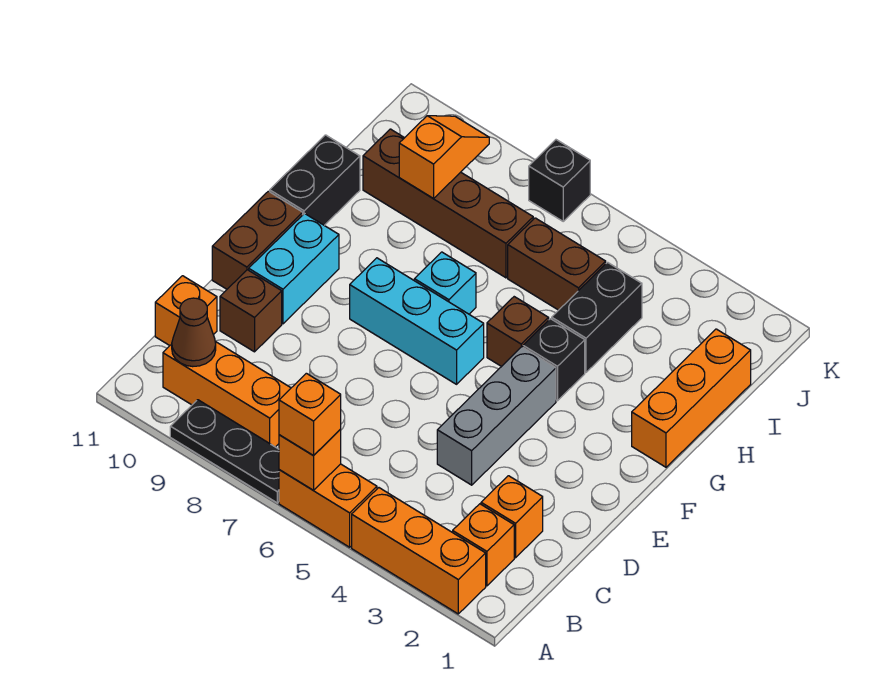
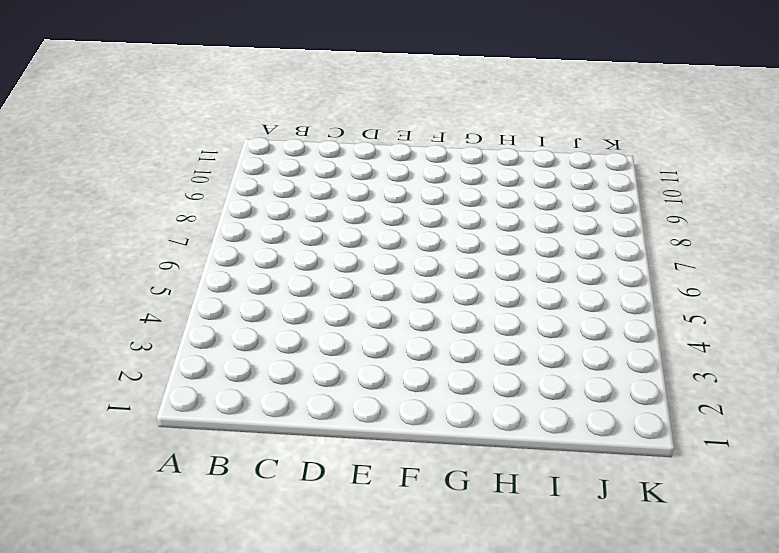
none -> orange brick A2:A4 level 1
none -> orange brick A5:A6 level 1
none -> black plate A7:A9 level 1

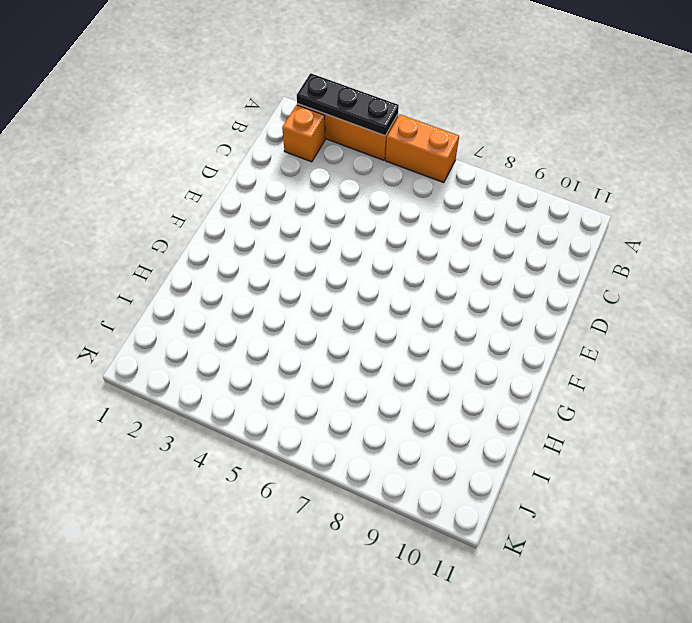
black plate A2:A4 level 2 -> black plate A7:A9 level 1
none -> orange brick B8:B10 level 1
none -> orange brick C2 level 1
none -> orange brick C11 level 1

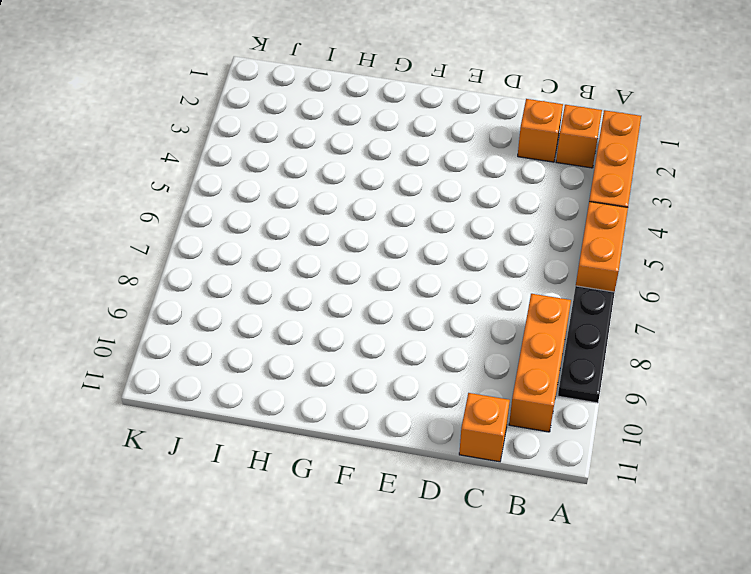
none -> grey brick D4:F4 level 1
none -> brown brick D10 level 1
none -> cyan brick E10:F10 level 1

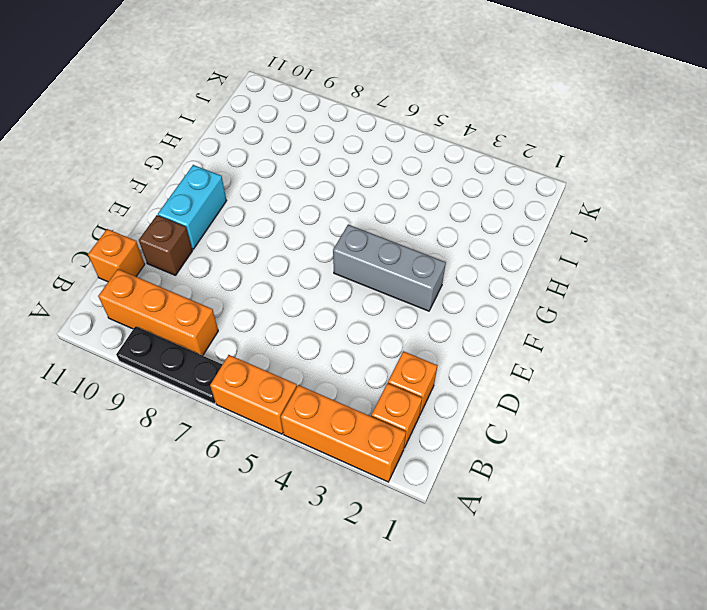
grey brick F3:F5 level 1 -> grey brick D4:F4 level 1
none -> brown brick E11:F11 level 1
none -> cyan brick F6:F8 level 1
none -> orange brick G1:I1 level 1

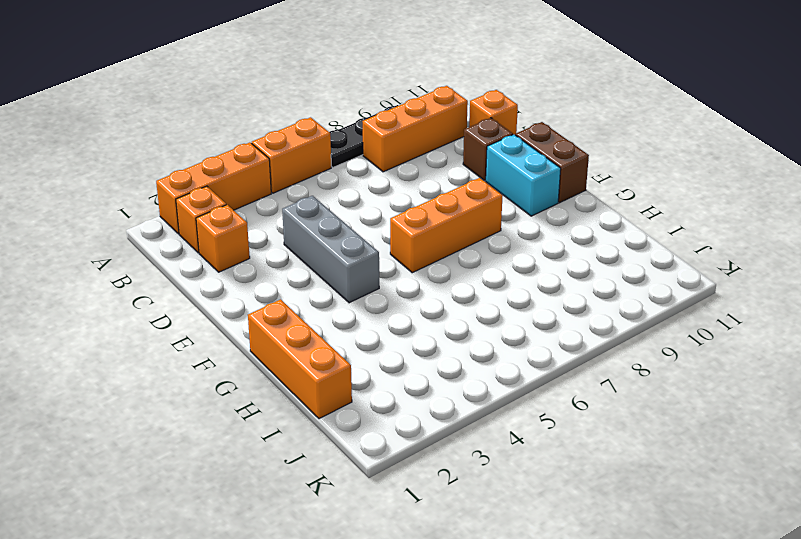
orange brick F6:F8 level 1 -> cyan brick F6:F8 level 1
none -> black brick G4 level 1
none -> brown brick G5 level 1
none -> cyan brick G7 level 1

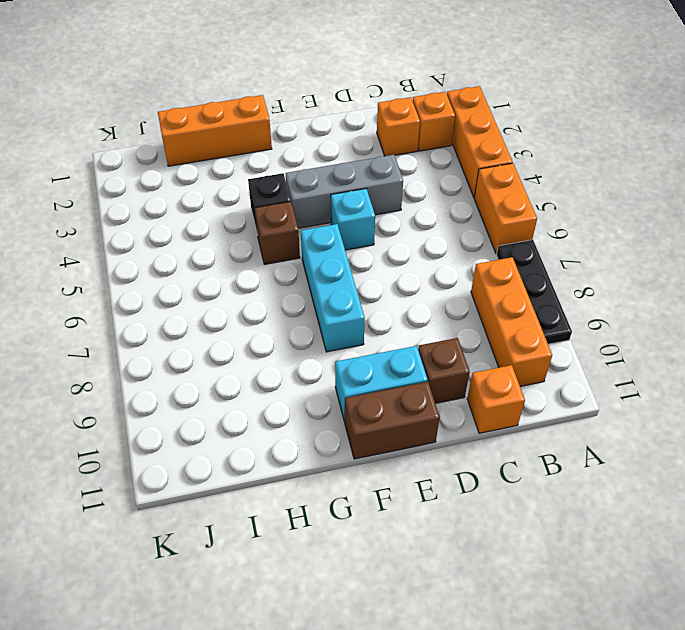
cyan brick E5 level 1 -> cyan brick G7 level 1
none -> black brick G11:H11 level 1
none -> black brick H4:I4 level 1
none -> brown brick I5:I6 level 1

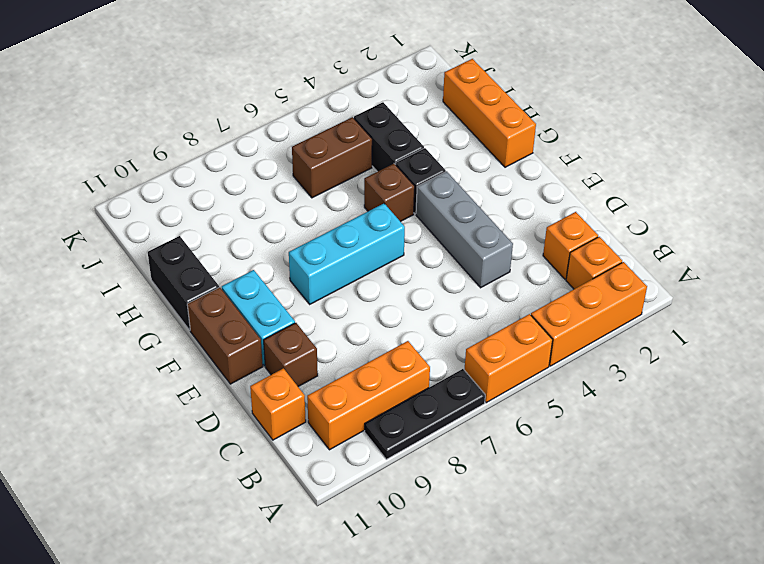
none -> cyan brick G7 level 1
none -> brown brick I7:I10 level 1
none -> black brick K7 level 1

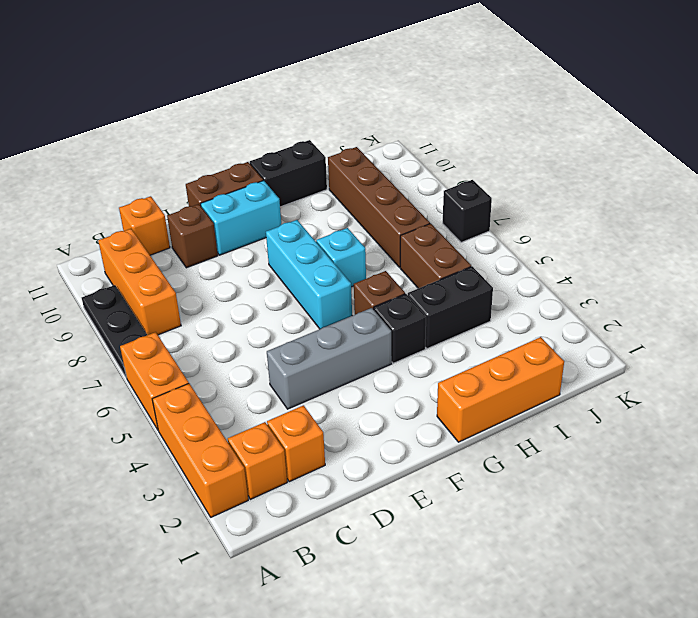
none -> orange brick A6 level 2
none -> brown cone B10 level 2
none -> orange slope I9:J9 level 2 top I

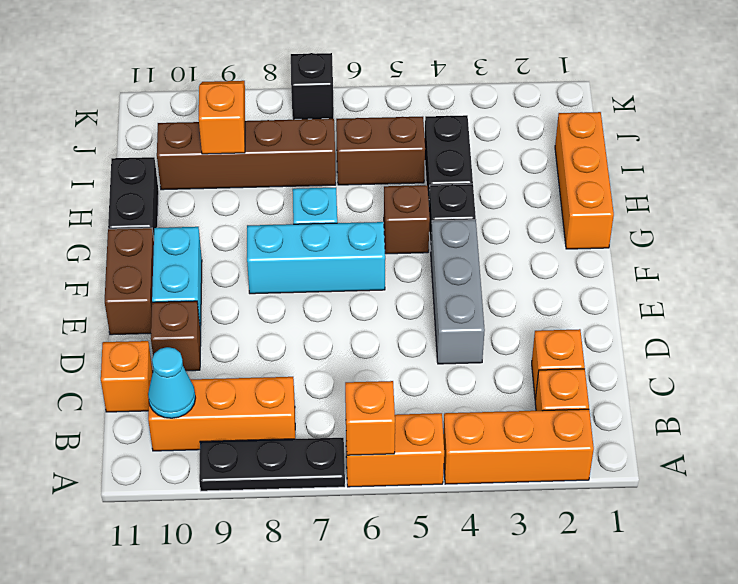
cyan cone B10 level 2 -> brown cone B10 level 2
none -> orange brick A6 level 3

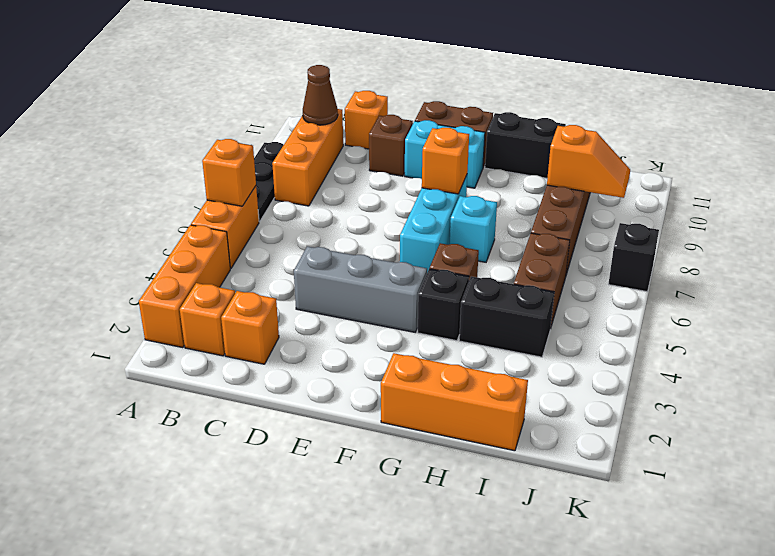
orange brick F8 level 2 -> orange brick A6 level 3

